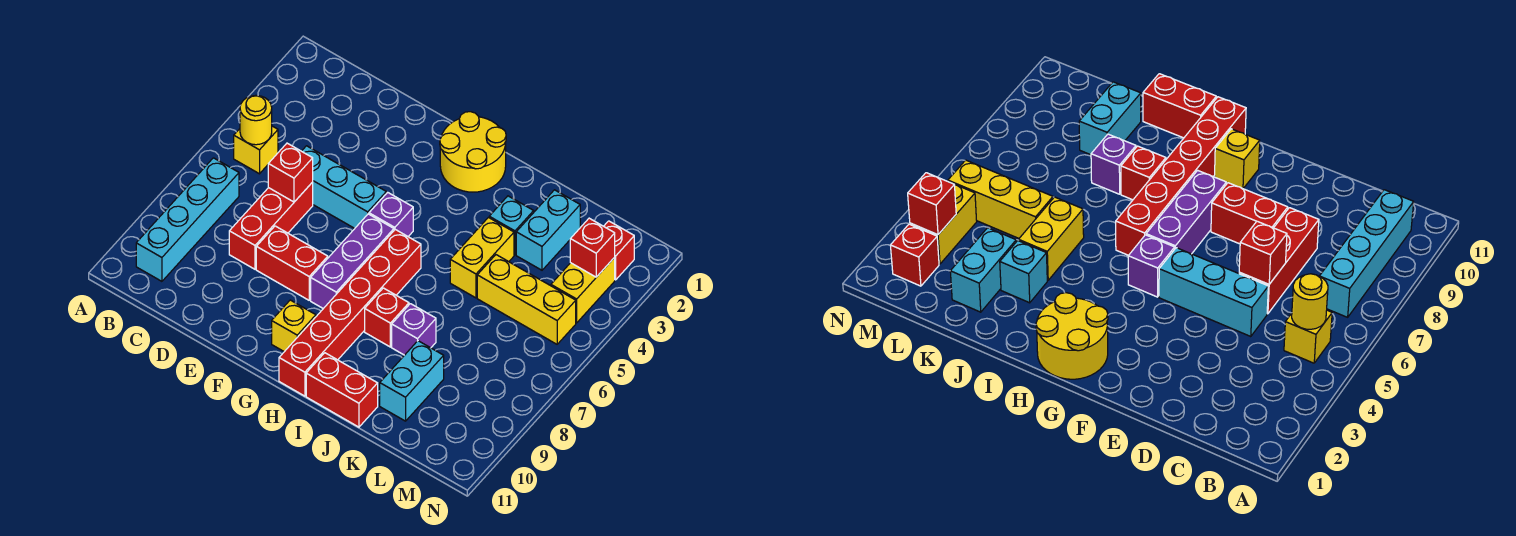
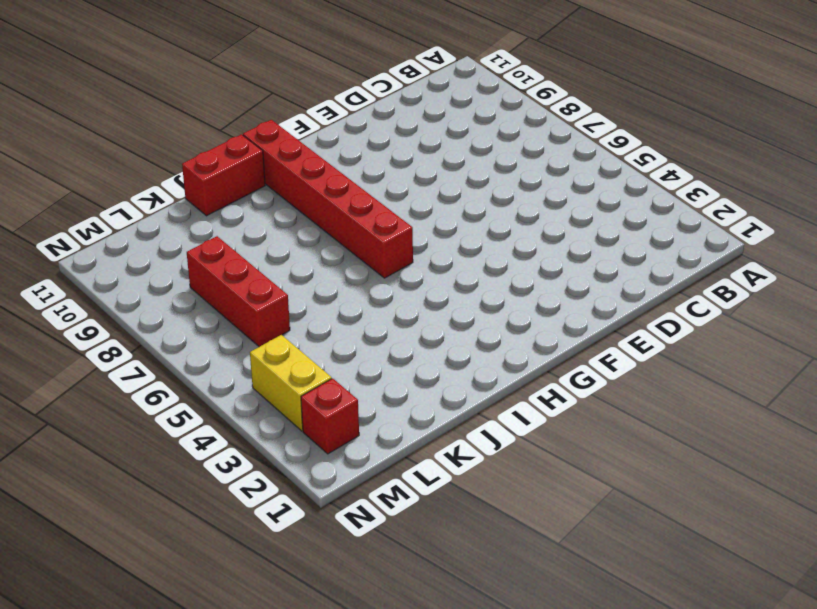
red brick L6:L8 level 1 -> red brick D6:D8 level 1
none -> yellow brick B5 level 1
none -> cyan brick B7:B10 level 1
none -> cyan brick D5:F5 level 1

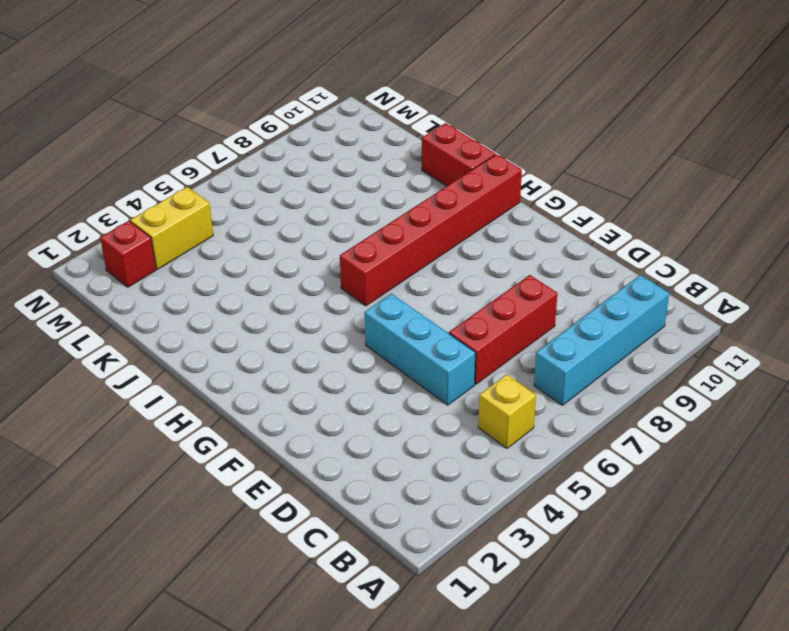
none -> red brick E8:F8 level 1
none -> yellow round brick G1:H2 level 1
none -> purple brick G5 level 1

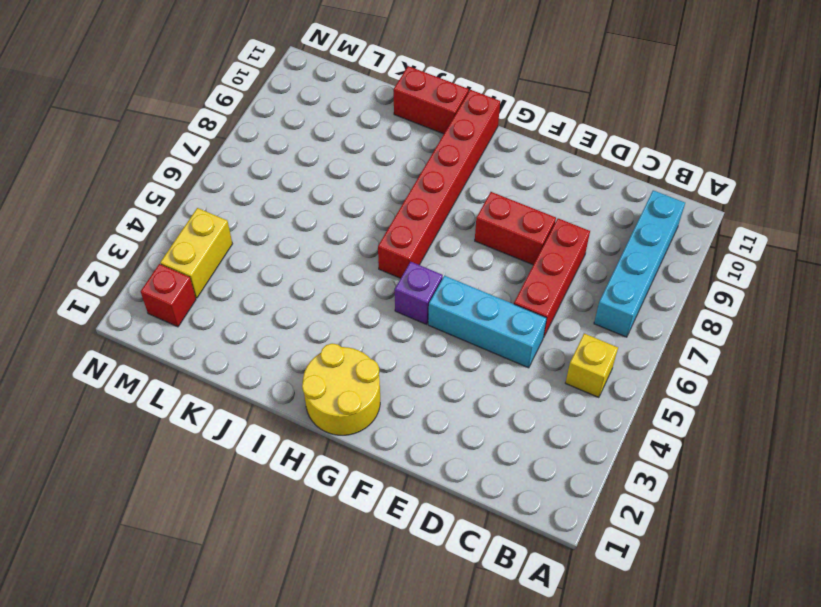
none -> purple brick G6:G8 level 1
none -> yellow brick G10 level 1
none -> red brick I8 level 1

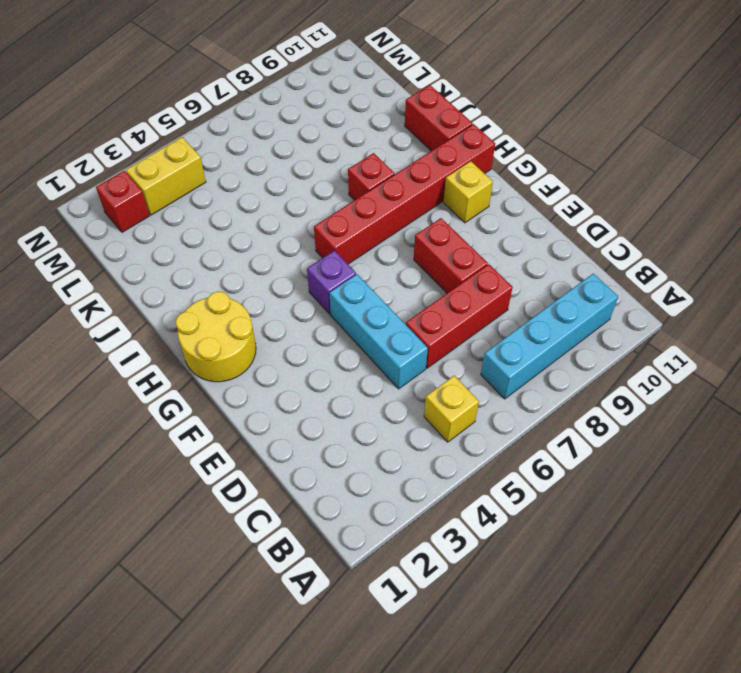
none -> purple brick G6:G8 level 1
none -> cyan brick J3 level 1
none -> yellow brick J4:J5 level 1

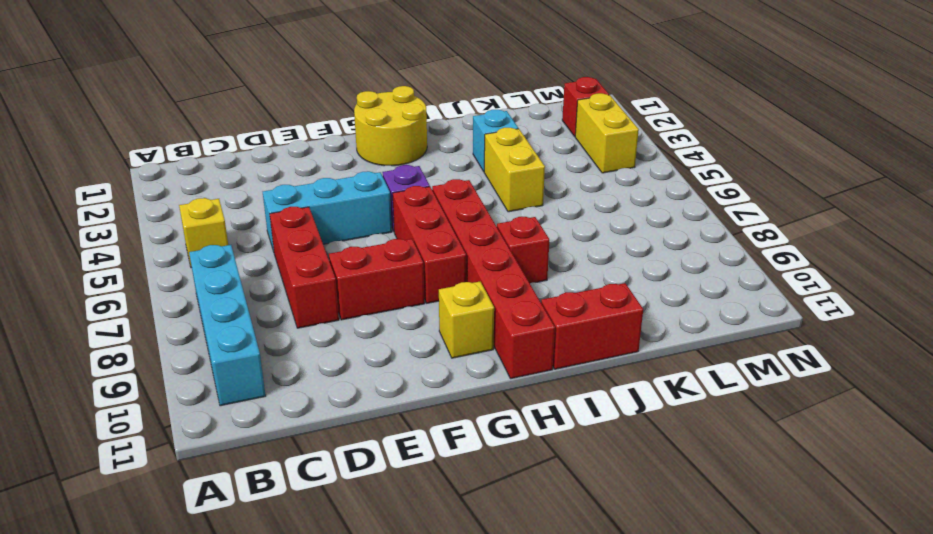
red brick G6:G8 level 1 -> purple brick G6:G8 level 1
none -> purple brick J8 level 1
none -> cyan brick K2:K3 level 1
none -> yellow brick K5:M5 level 1

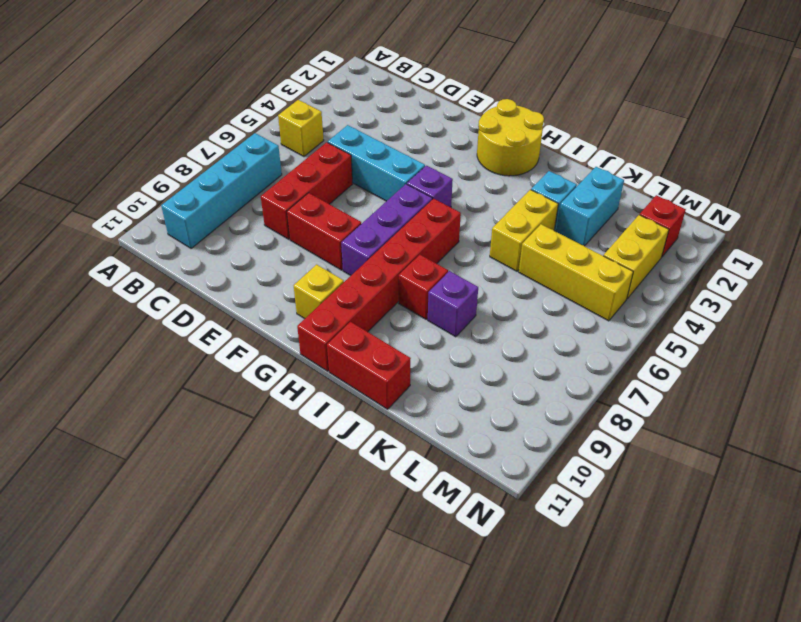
none -> cyan brick K9:K10 level 1
none -> yellow round brick B5 level 2
none -> red brick D6 level 2

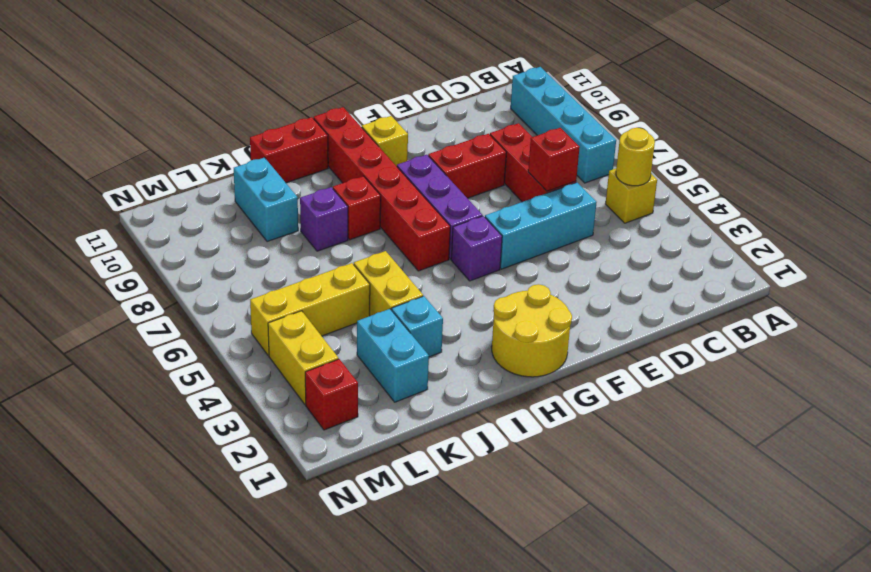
none -> red brick M3 level 2

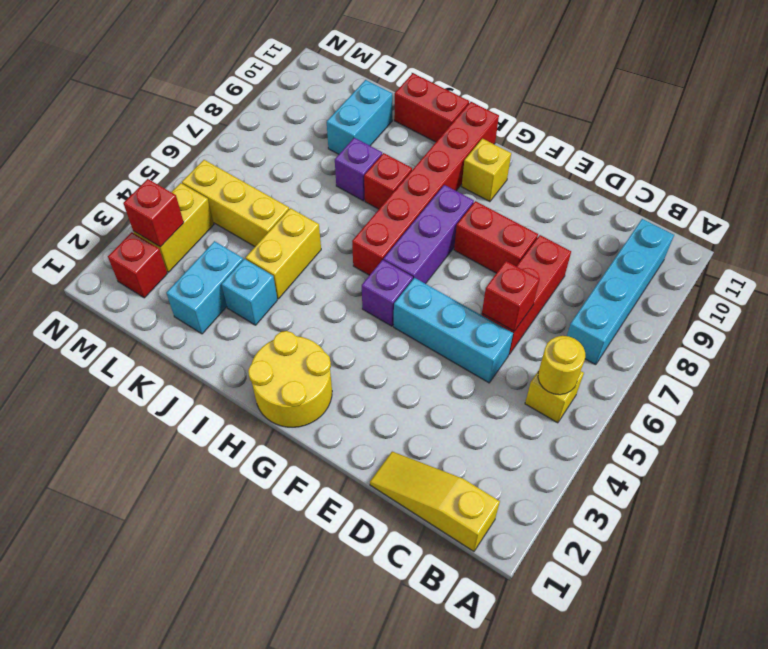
yellow slope B1:D1 level 1 top B -> none

